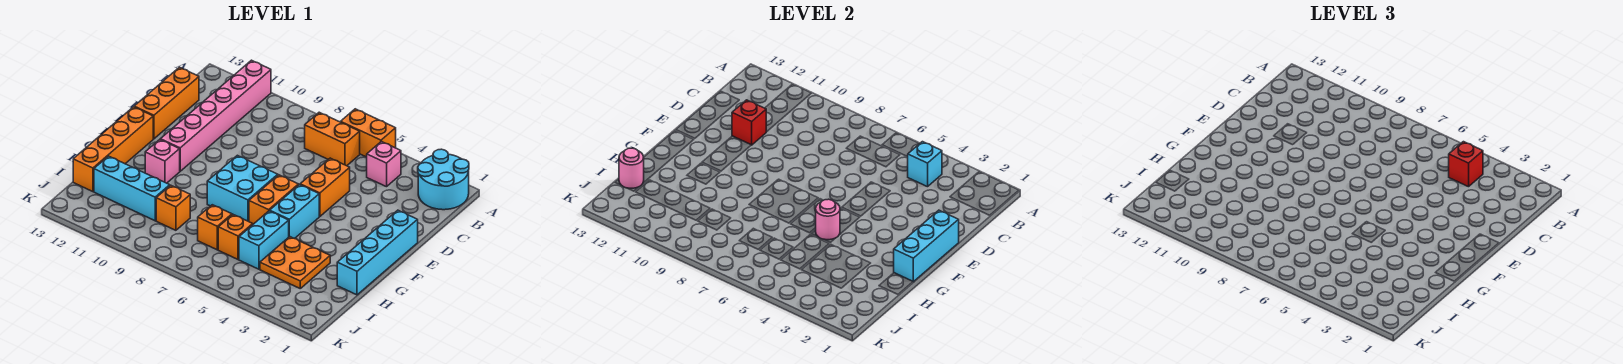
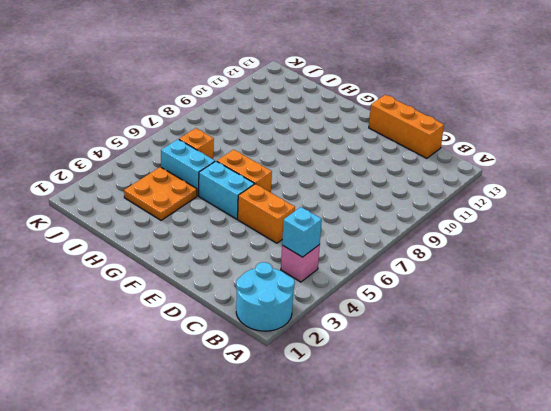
none -> orange brick A5:A6 level 1
none -> pink brick A11:F11 level 1
none -> orange brick B6:B7 level 1

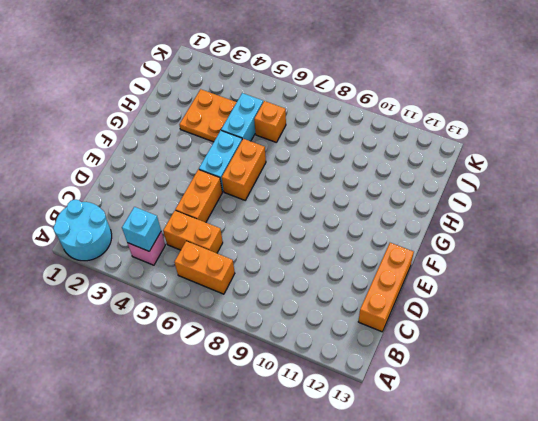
orange brick C5:C6 level 1 -> orange brick A5:A6 level 1
none -> pink brick A11:F11 level 1
none -> cyan brick E1:H1 level 1
none -> cyan brick F7:G8 level 1

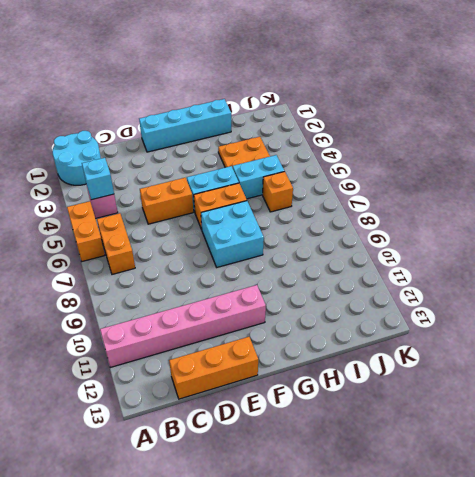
none -> orange brick F13:I13 level 1
none -> pink brick G11 level 1
none -> orange brick I7 level 1

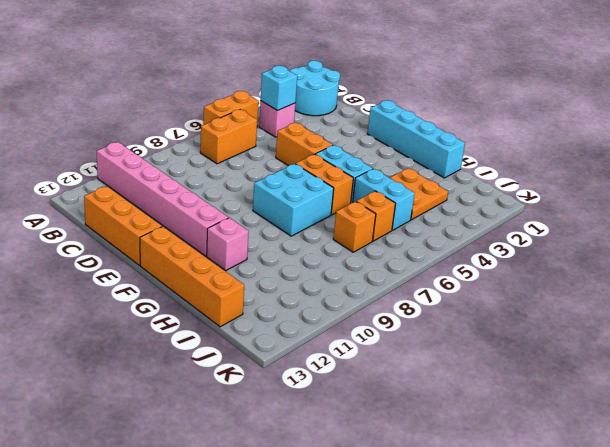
none -> orange brick I9 level 1
none -> cyan brick I10:I12 level 1
none -> red brick D11 level 2

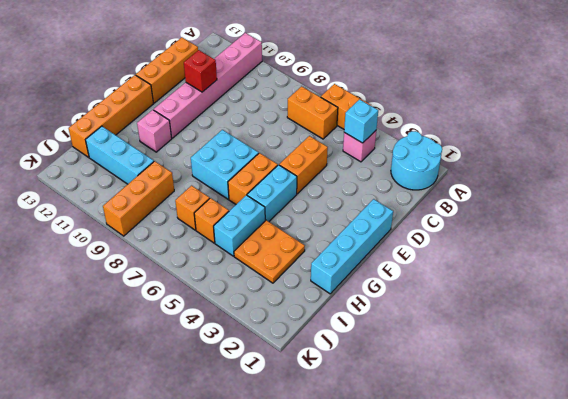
orange brick I9:K9 level 1 -> orange brick I9 level 1
none -> cyan brick E1:G1 level 2
none -> pink round brick G5 level 2
none -> pink round brick I13 level 2

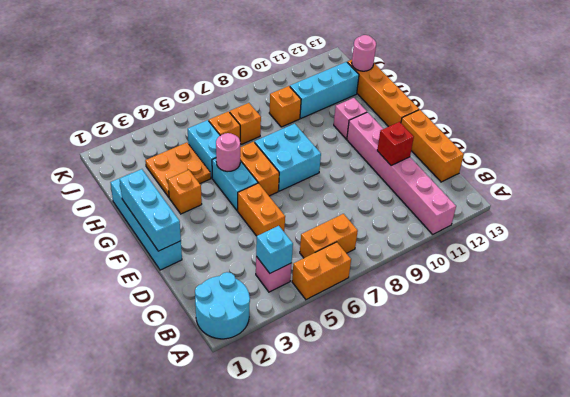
orange brick G3 level 1 -> none
none -> red brick B4 level 3

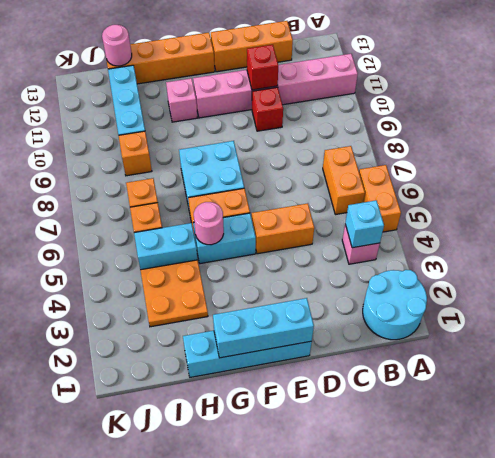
red brick D10 level 1 -> red brick B4 level 3

